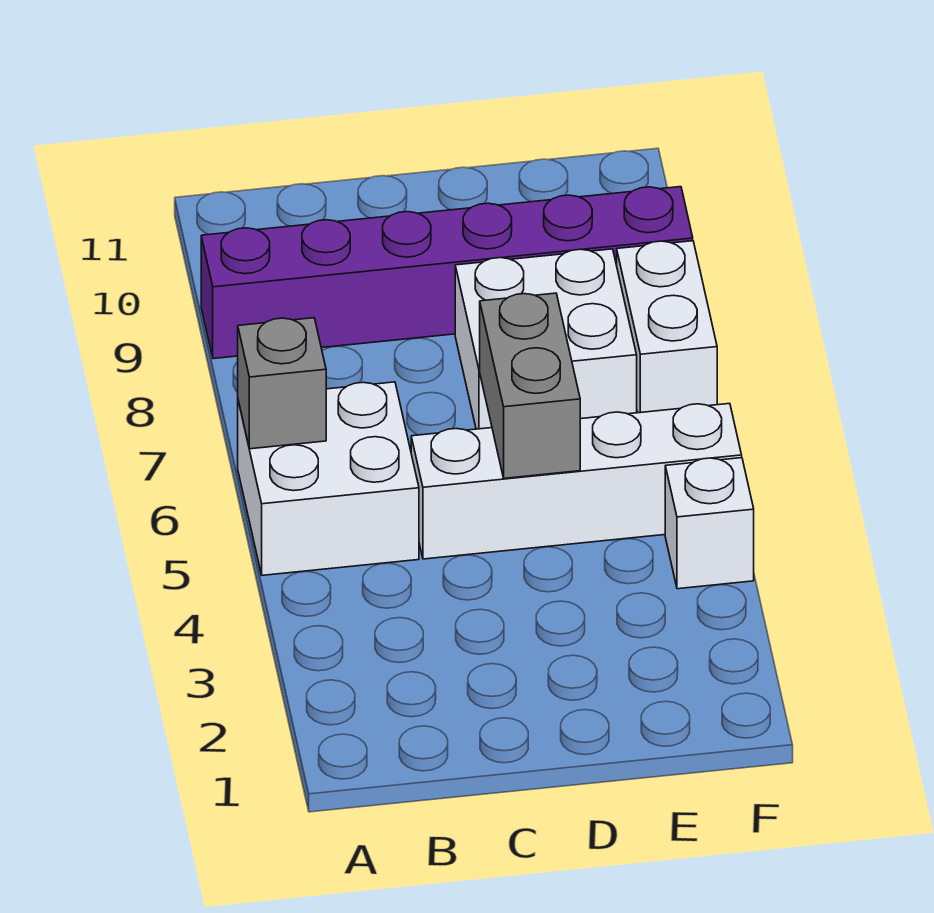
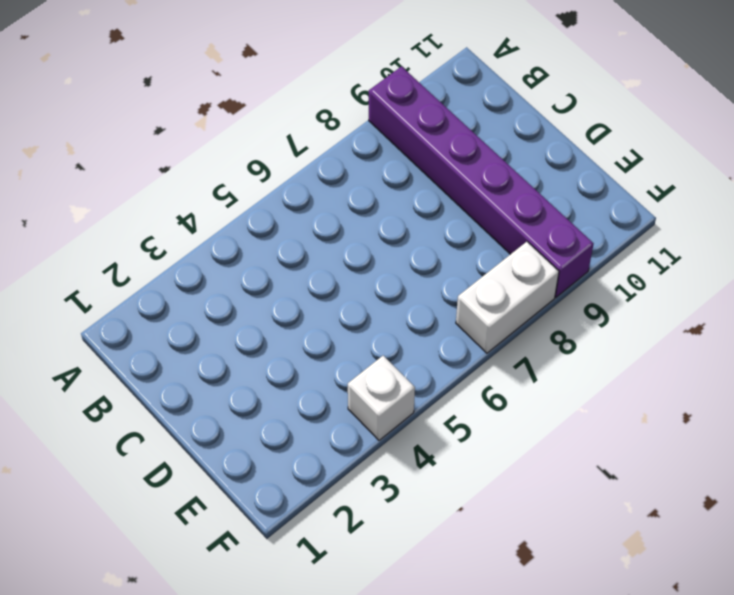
none -> white brick A5:B6 level 1
none -> white brick C5:F5 level 1

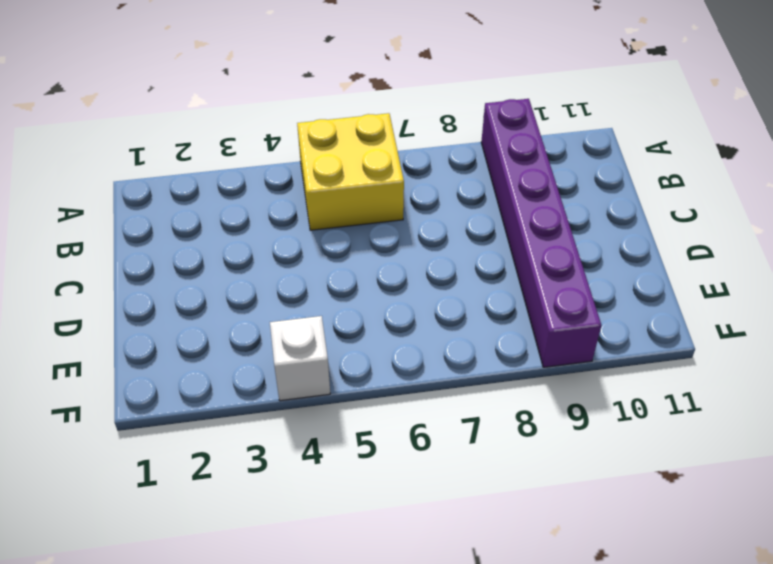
yellow brick A5:B6 level 1 -> white brick A5:B6 level 1
none -> white brick C5:F5 level 1
none -> white brick D7:E8 level 1

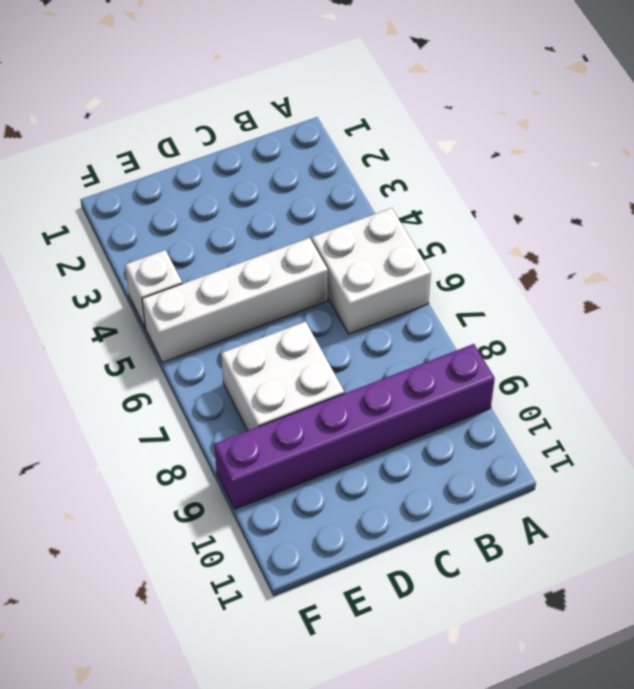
none -> white brick F7:F8 level 1
none -> grey brick A6 level 2

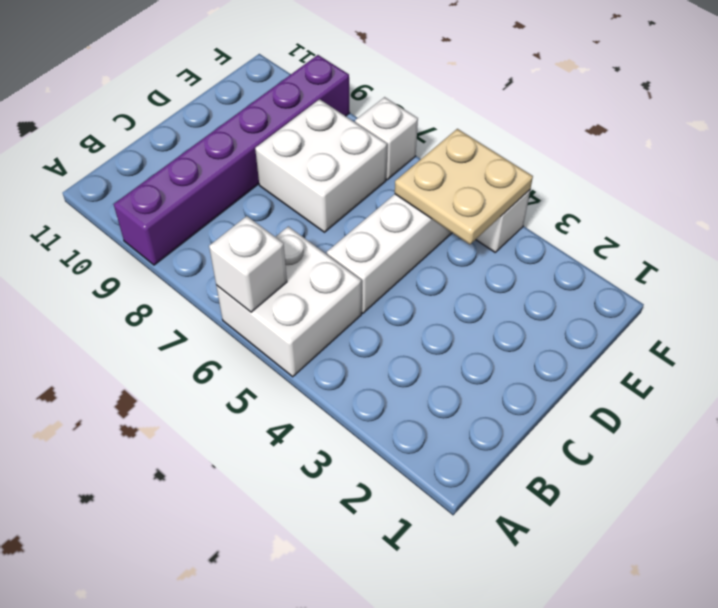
white brick A6 level 2 -> grey brick A6 level 2
tan plate E4:F5 level 2 -> none
white brick F7 level 1 -> white brick F7:F8 level 1
none -> grey brick D5:D6 level 2

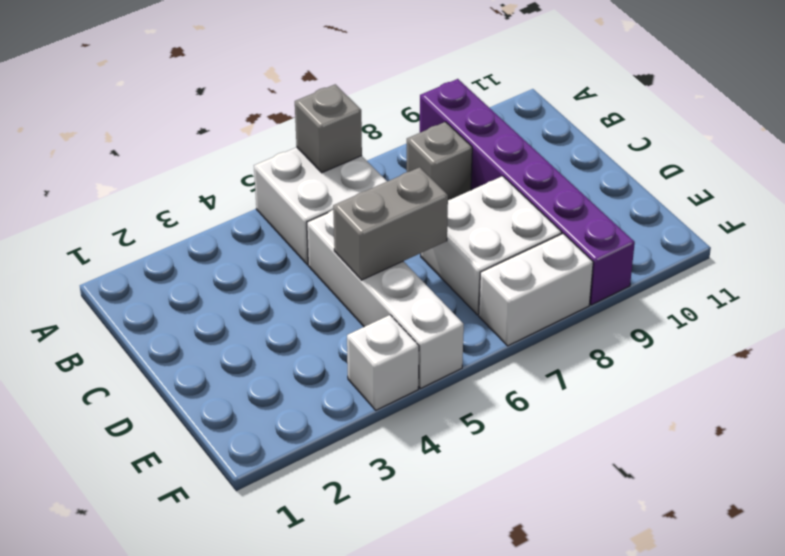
grey brick B8 level 1 -> none

